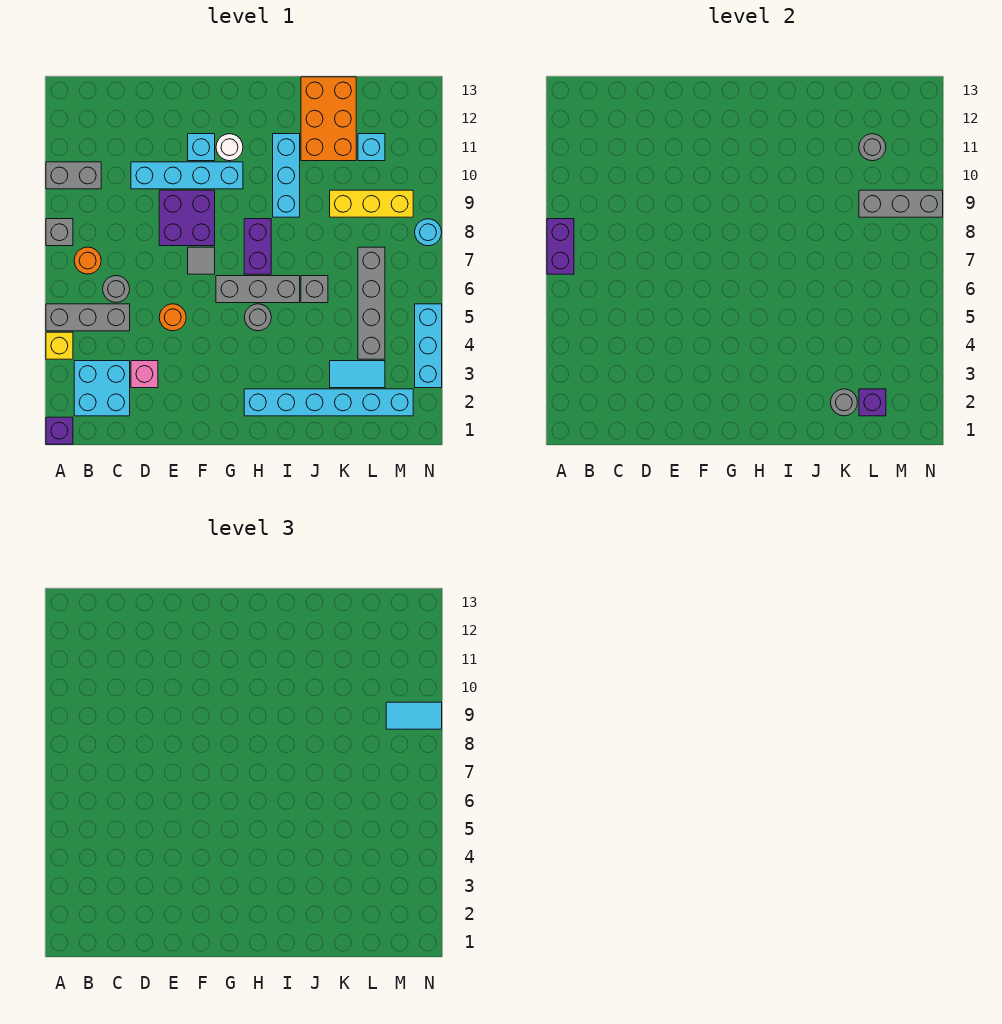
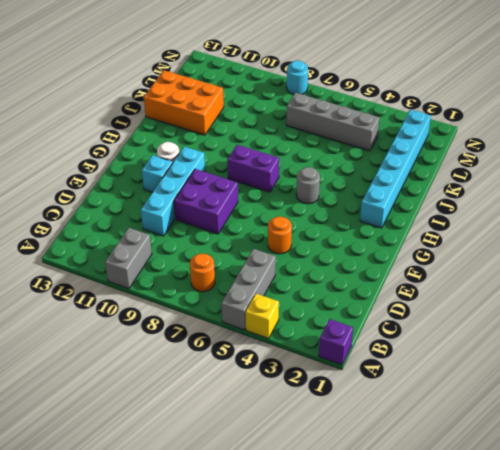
none -> grey brick A8 level 1
none -> cyan brick B2:C3 level 1
none -> grey round brick C6 level 1
none -> pink brick D3 level 1

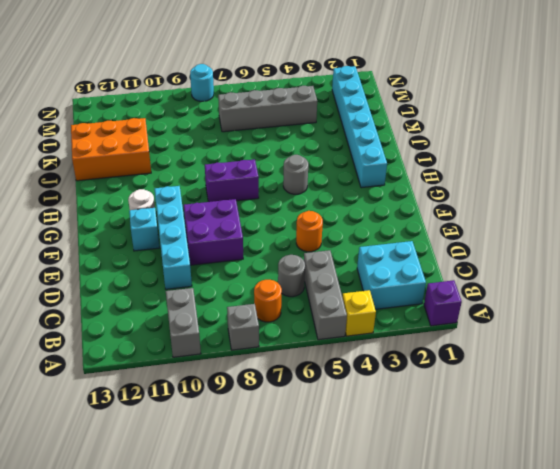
none -> pink brick D3 level 1
none -> grey tile F7 level 1
none -> grey brick G6:I6 level 1
none -> cyan brick I9:I11 level 1

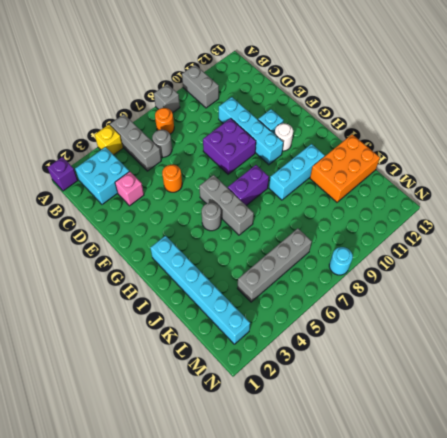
none -> grey tile F7 level 1
none -> grey brick J6 level 1
none -> cyan tile K3:L3 level 1
none -> yellow brick K9:M9 level 1

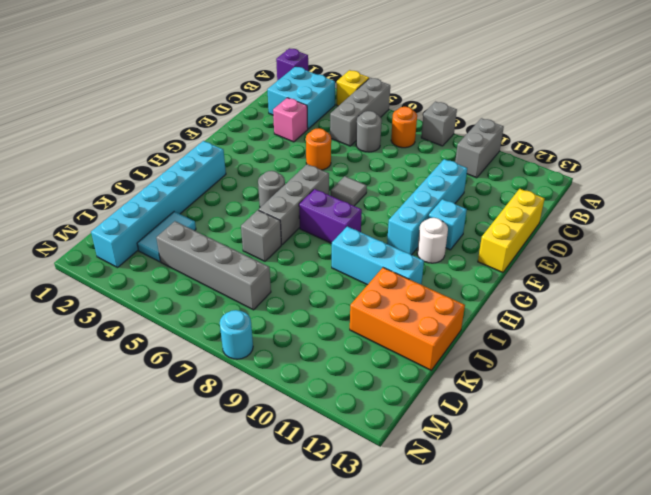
yellow brick D13:F13 level 1 -> yellow brick K9:M9 level 1
none -> purple brick E8:F9 level 1
none -> cyan brick L11 level 1
none -> cyan brick N3:N5 level 1
none -> purple brick A7:A8 level 2

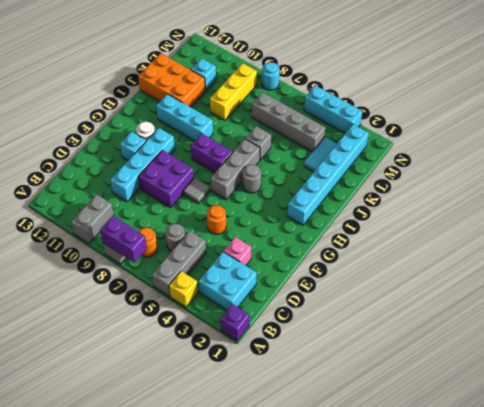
none -> grey round brick K2 level 2
none -> purple brick L2 level 2
none -> grey brick L9:N9 level 2
none -> grey round brick L11 level 2

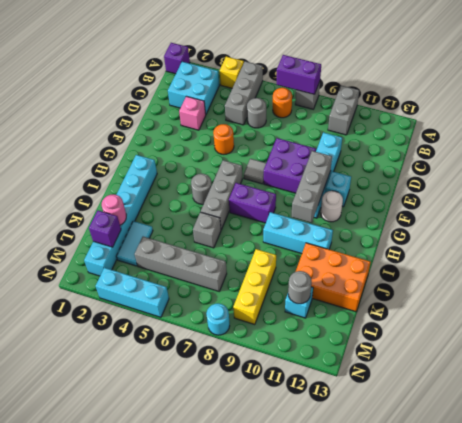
grey brick F10:H10 level 2 -> grey brick L9:N9 level 2
pink round brick K2 level 2 -> grey round brick K2 level 2
none -> cyan tile M9:N9 level 3

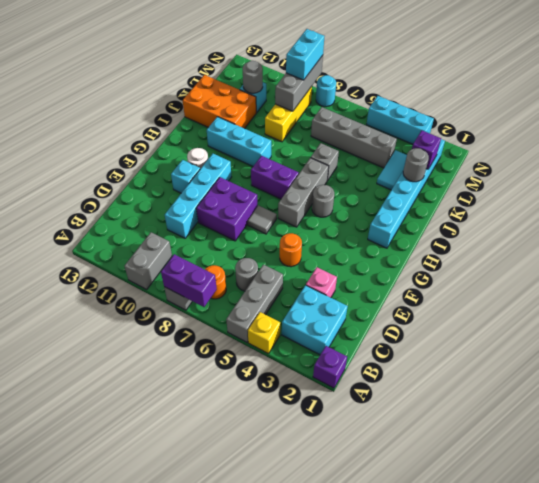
cyan brick M9:N9 level 3 -> cyan tile M9:N9 level 3

